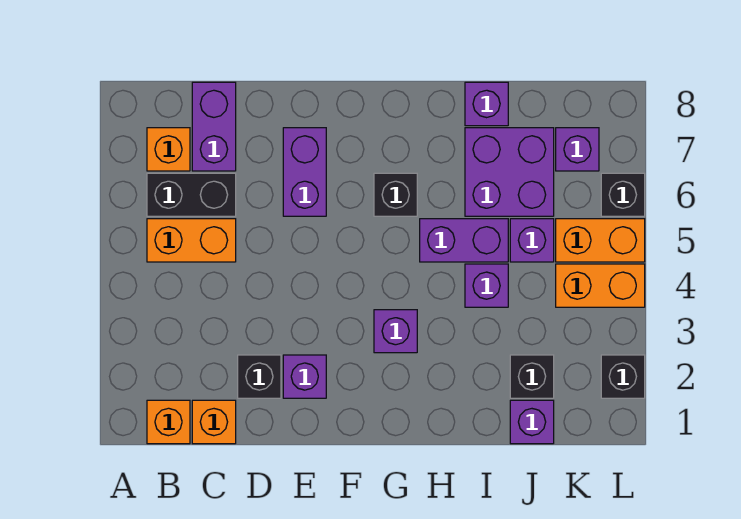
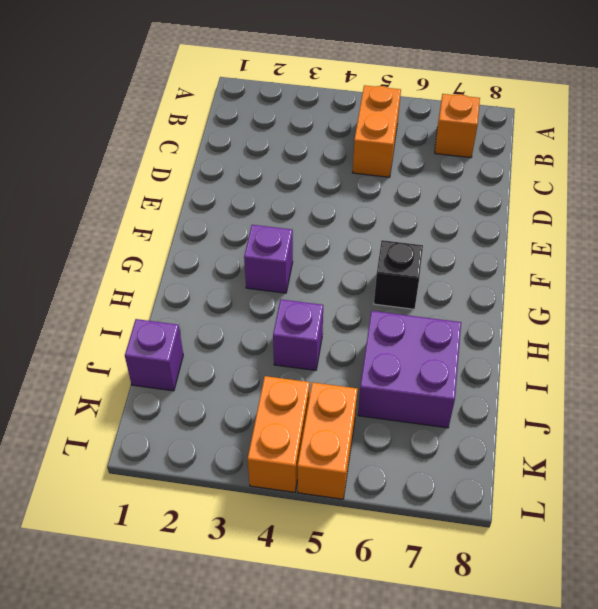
none -> orange brick B1 level 1
none -> black brick B6:C6 level 1
none -> orange brick C1 level 1

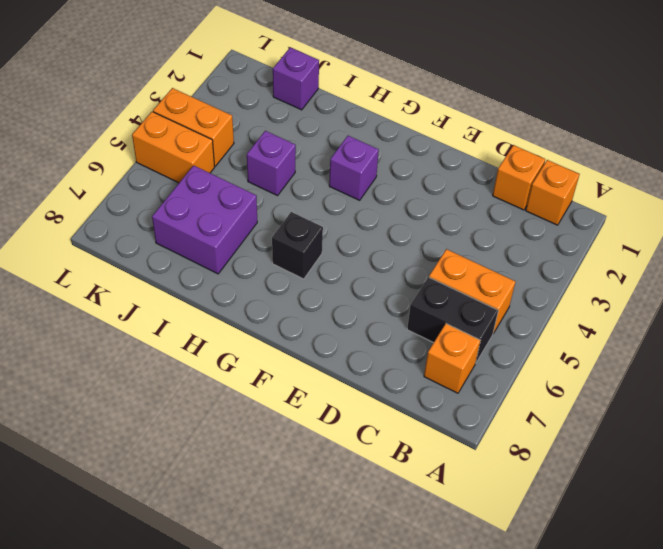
none -> purple brick C7:C8 level 1
none -> black brick D2 level 1
none -> purple brick E2 level 1

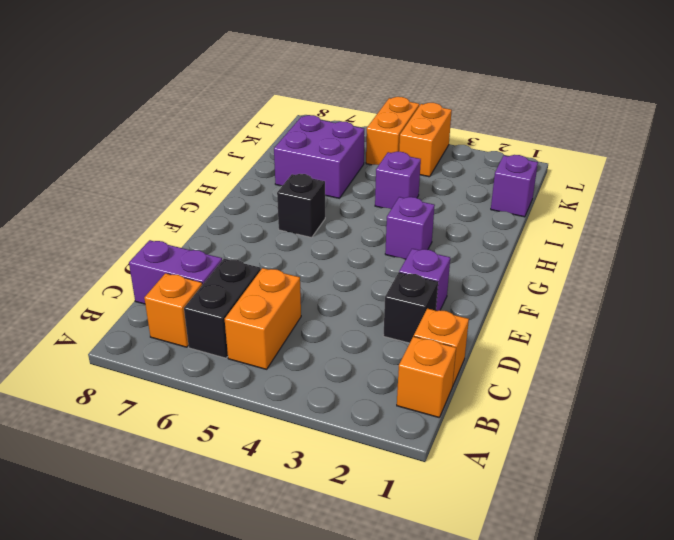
none -> purple brick E6:E7 level 1
none -> purple brick H5:I5 level 1
none -> purple brick I8 level 1

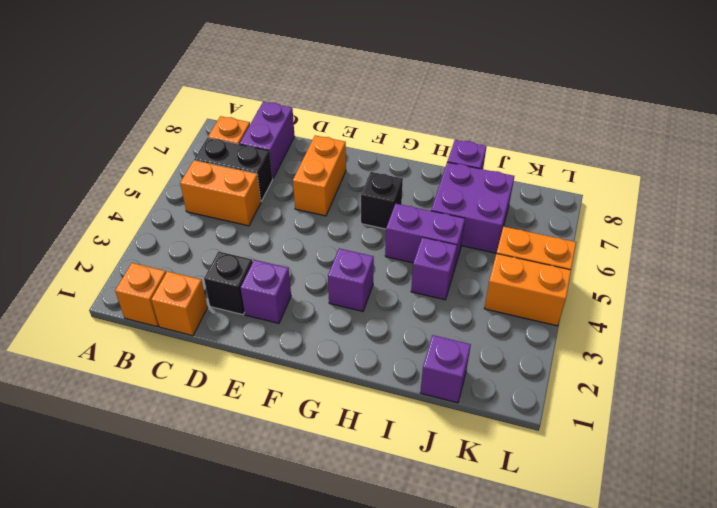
orange brick E6:E7 level 1 -> purple brick E6:E7 level 1
none -> black brick J2 level 1
none -> purple brick J5 level 1
none -> purple brick K7 level 1

